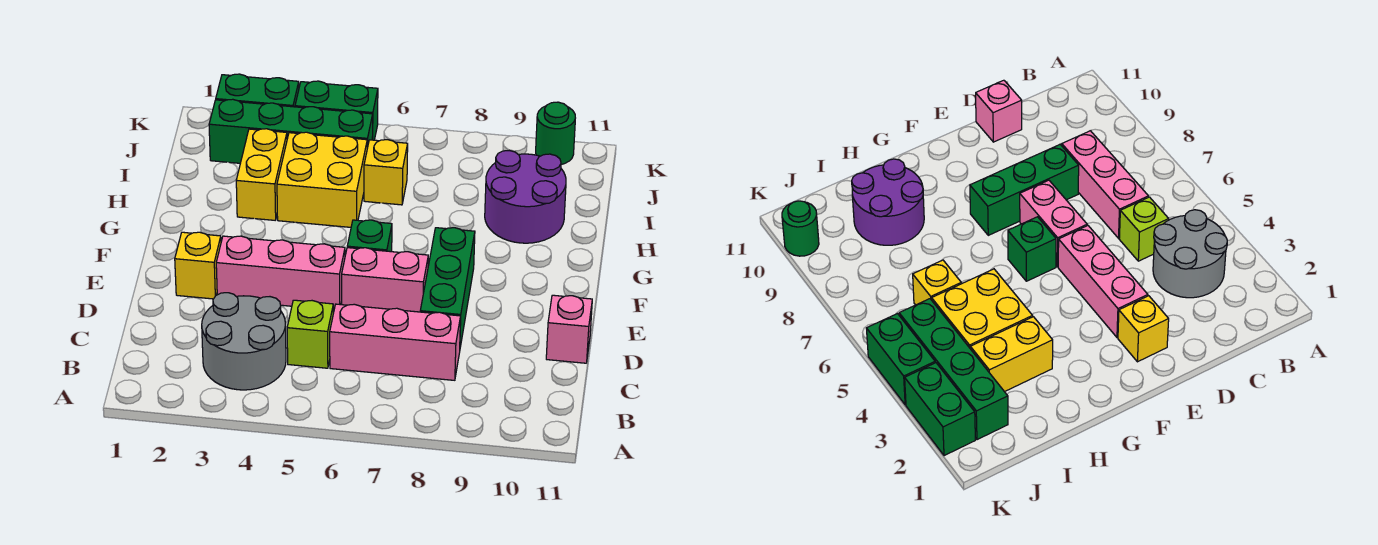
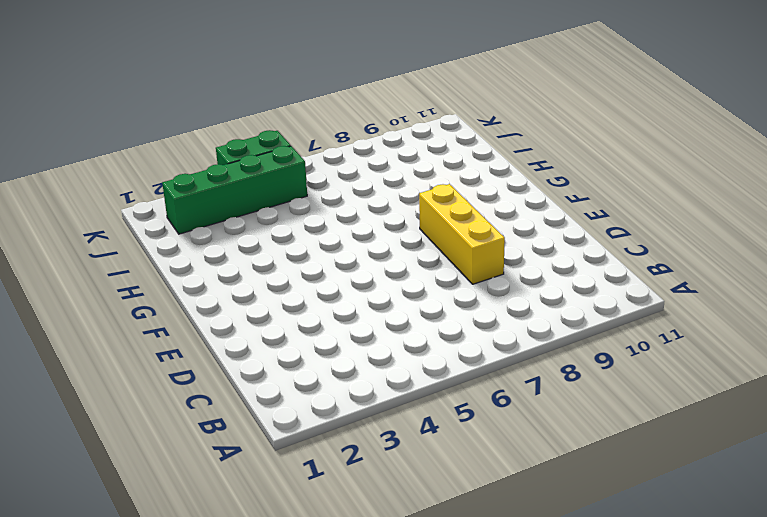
yellow brick D8:F8 level 1 -> green brick D8:F8 level 1
none -> grey round brick B3:C4 level 1
none -> lime brick C5 level 1
none -> pink brick C6:C8 level 1

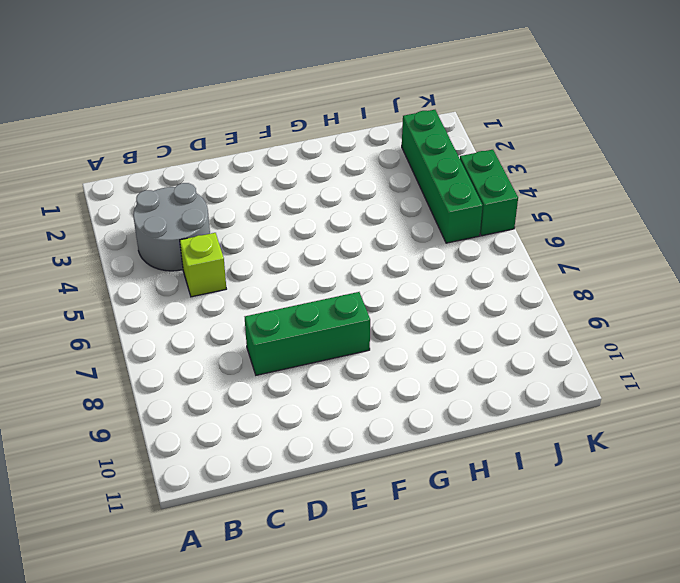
none -> pink brick C6:C8 level 1
none -> pink brick D11 level 1
none -> yellow brick E2 level 1

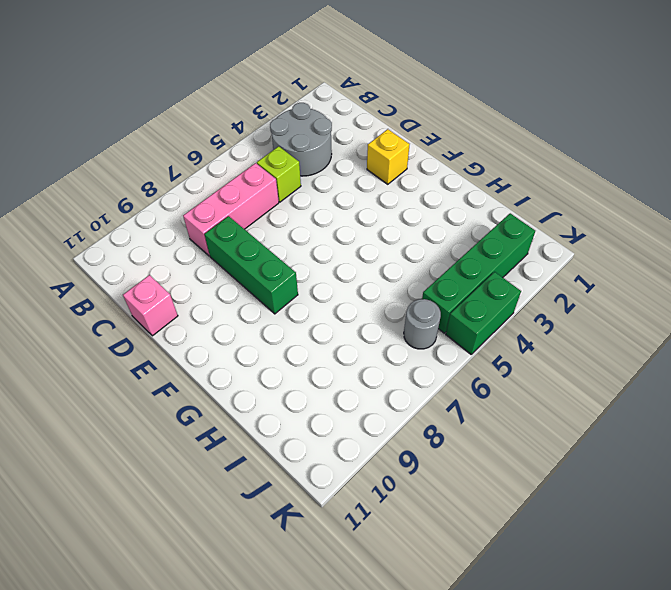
grey round brick J6 level 1 -> none
none -> pink brick E3:E5 level 1
none -> pink brick E6:E7 level 1
none -> green brick F6 level 1

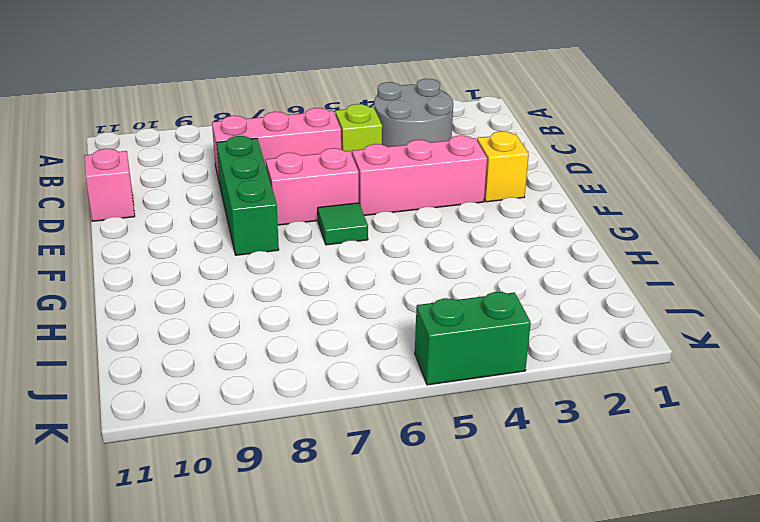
green tile F6 level 1 -> green brick F6 level 1
none -> yellow brick H3:I3 level 1
none -> yellow brick H4:I5 level 1
none -> purple round brick H9:I10 level 1

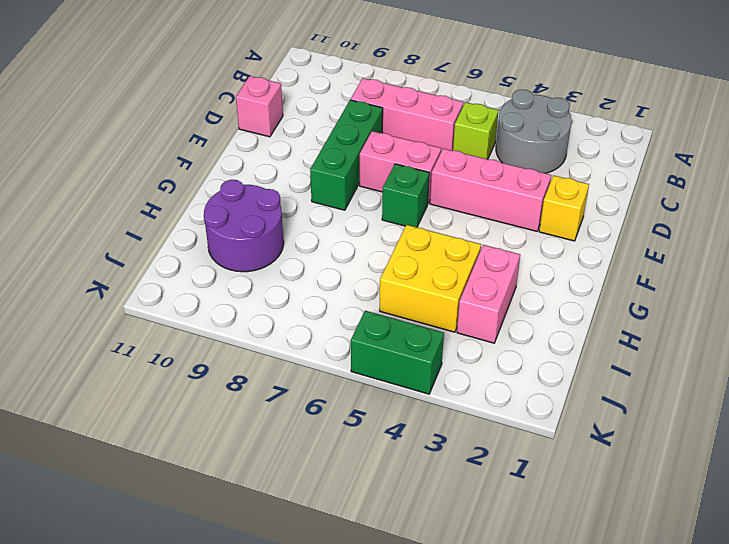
pink brick H3:I3 level 1 -> yellow brick H3:I3 level 1
none -> yellow brick I6 level 1
none -> green brick J2:J5 level 1
none -> green brick K2:K3 level 1

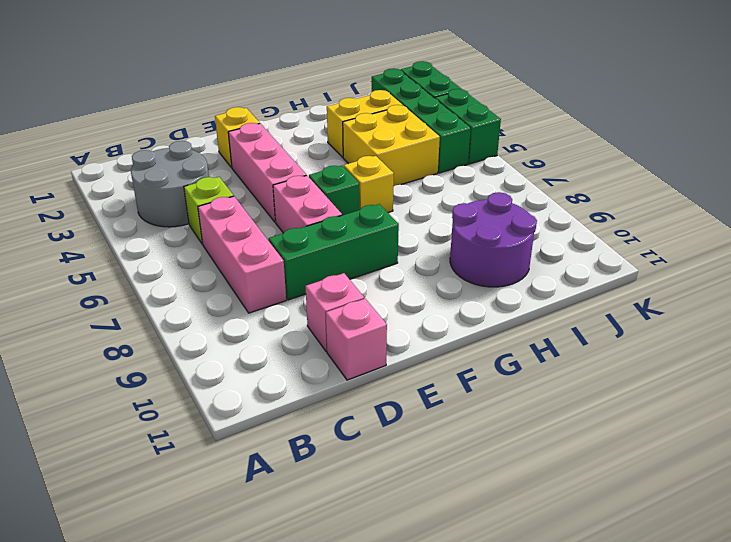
pink brick D10 level 1 -> none
yellow brick G6 level 1 -> yellow brick I6 level 1
none -> green round brick K10 level 1

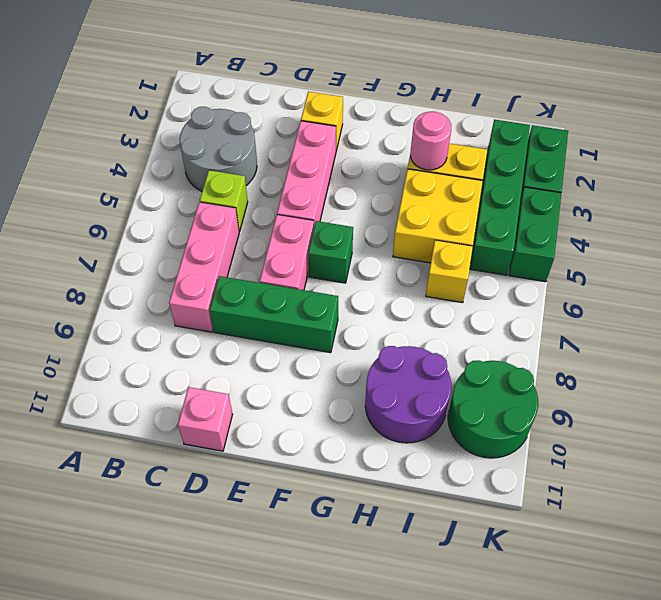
pink round brick H3 level 2 -> none
green round brick J9:K10 level 1 -> green round brick K10 level 1

